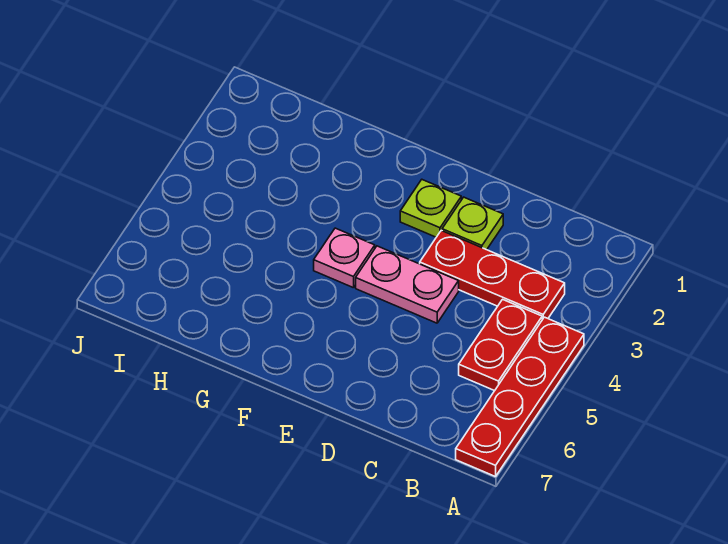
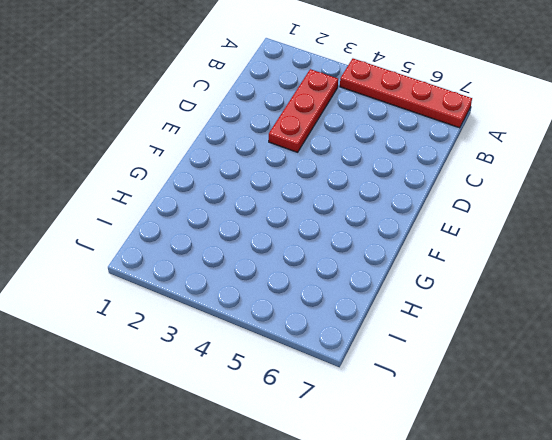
none -> red plate B4:B5 level 1
none -> lime plate D2 level 1

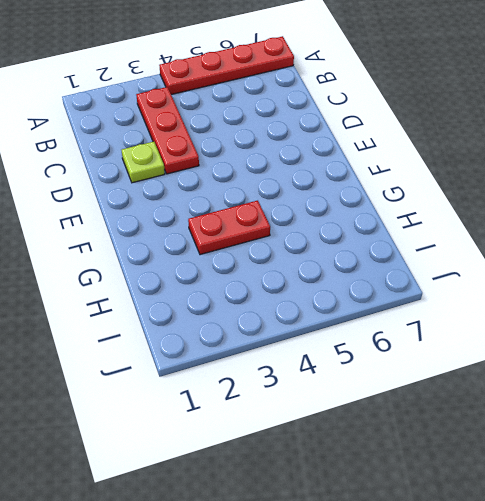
red plate G3:G4 level 1 -> red plate B4:B5 level 1
none -> pink plate D4:E4 level 1
none -> lime plate E2 level 1

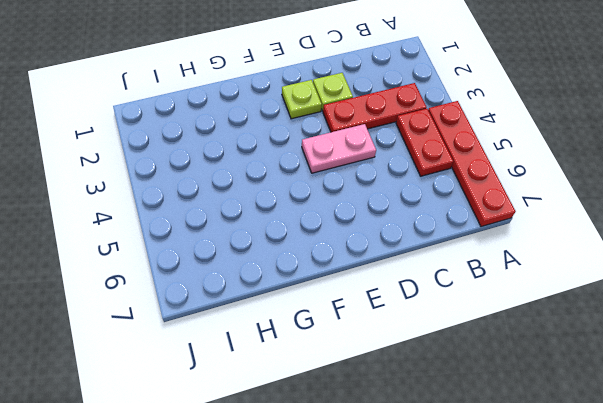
none -> pink plate F4 level 1

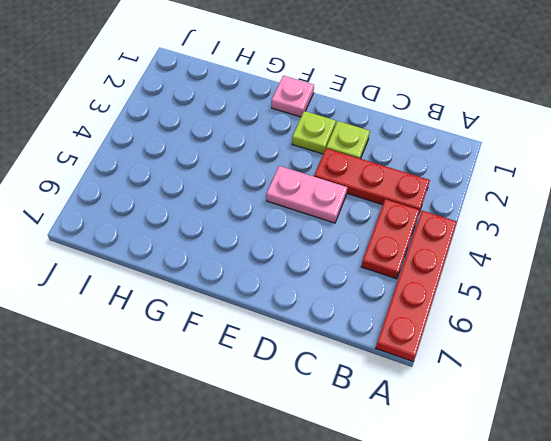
pink plate F1 level 1 -> pink plate F4 level 1

